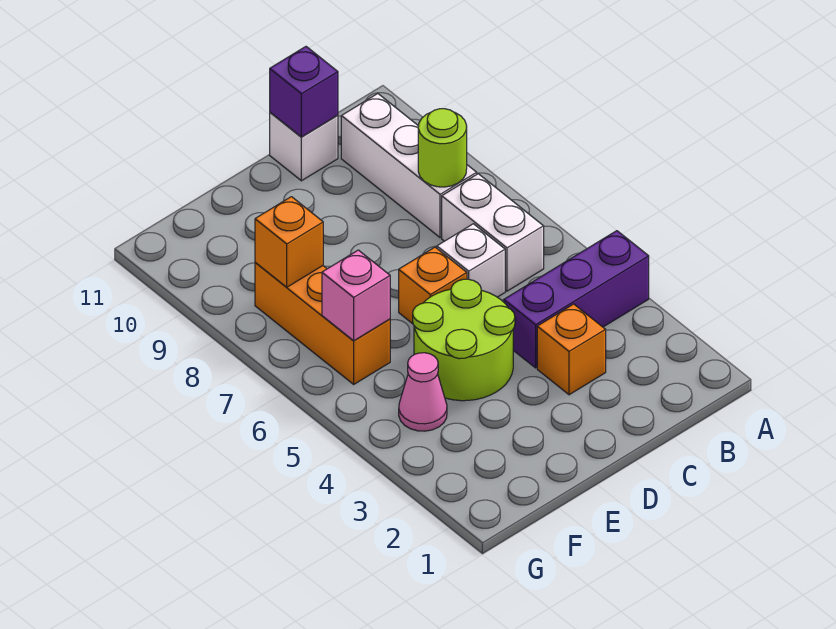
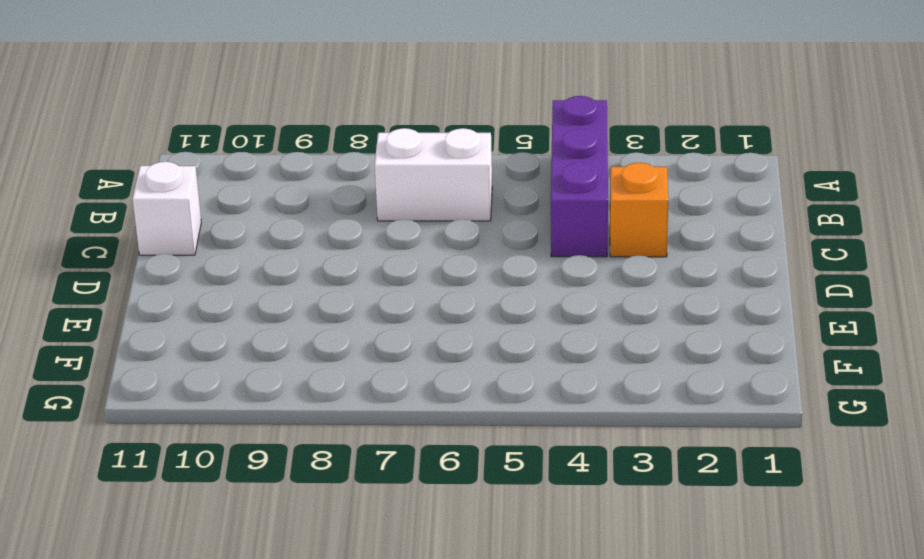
none -> white brick B8:B10 level 1
none -> white brick C6 level 1
none -> lime round brick D4:E5 level 1

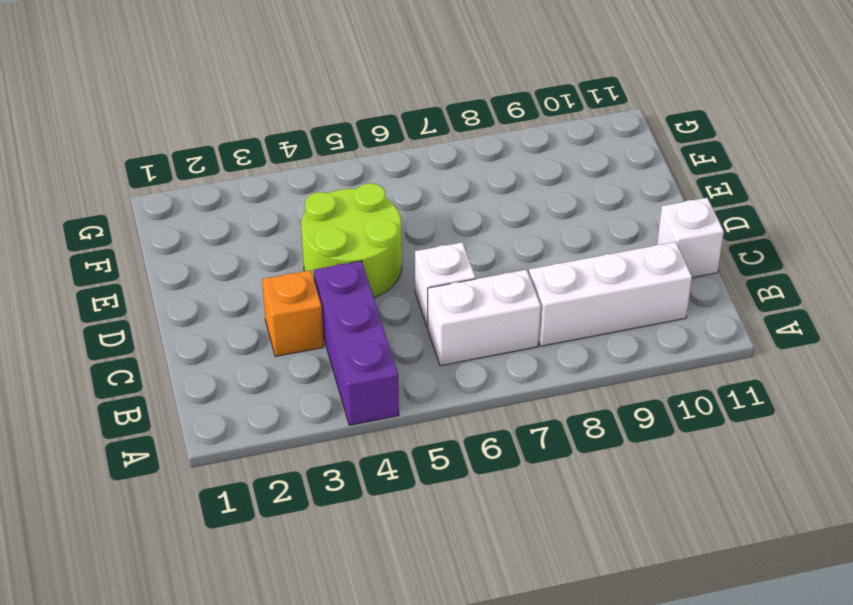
none -> orange brick D6 level 1
none -> pink cone F4 level 1
none -> orange brick F6:F8 level 1

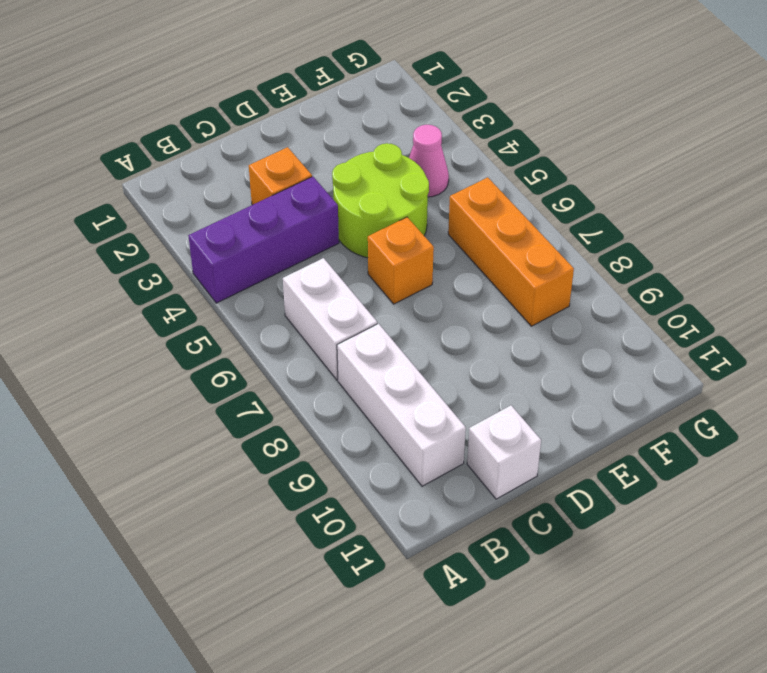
none -> white brick C6 level 1
none -> lime round brick B8 level 2
none -> purple brick C11 level 2

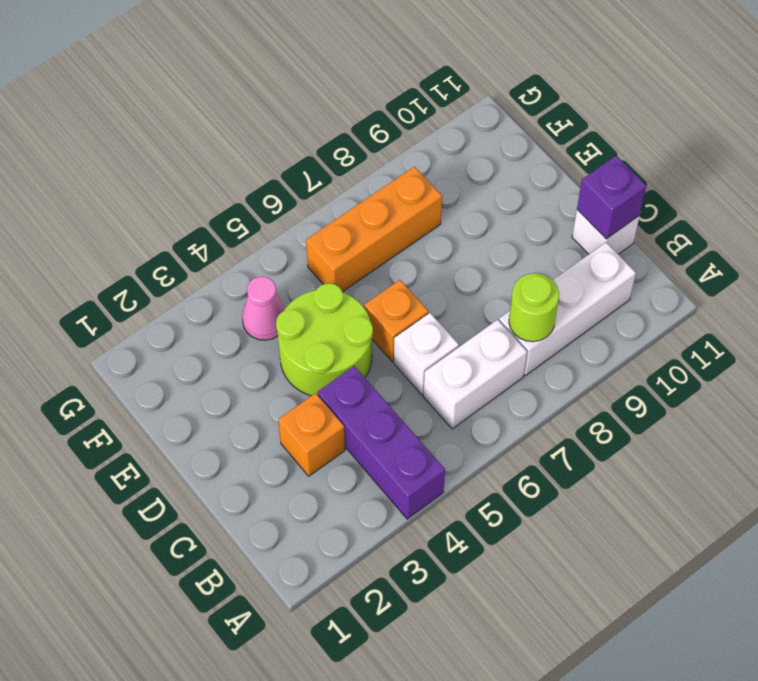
none -> pink brick F6 level 2
none -> orange brick F8 level 2

